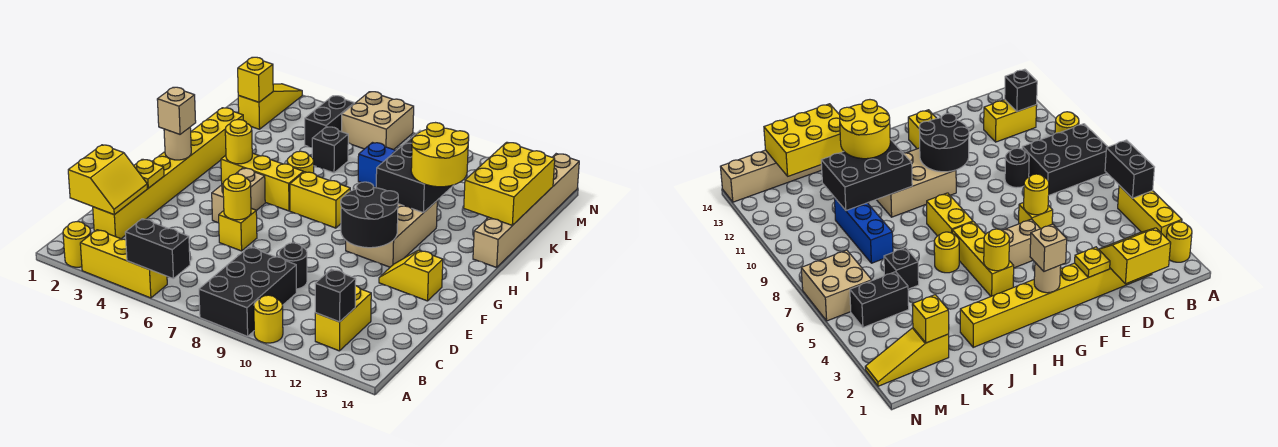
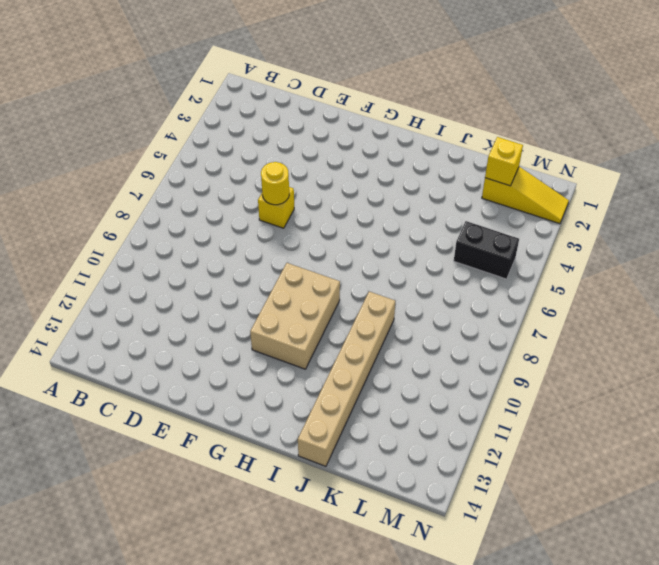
tan brick G9:H11 level 1 -> tan brick G10:I11 level 1
tan brick J9:J14 level 1 -> tan brick I14:N14 level 1
none -> yellow round brick A2 level 1
none -> yellow brick A3:A5 level 1
none -> black brick A8:C9 level 1
none -> yellow round brick A10 level 1

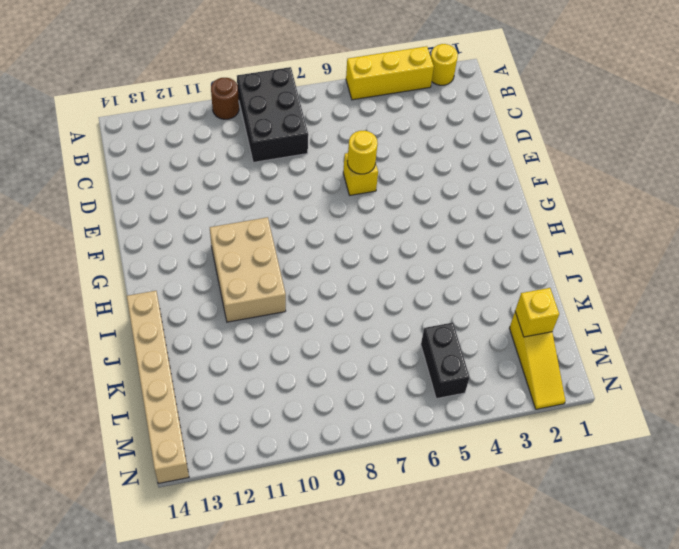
brown round brick A10 level 1 -> yellow round brick A10 level 1
none -> yellow brick B12:C12 level 1
none -> yellow brick C2:J2 level 1
none -> black round brick D9 level 1
none -> tan brick F5:G5 level 1

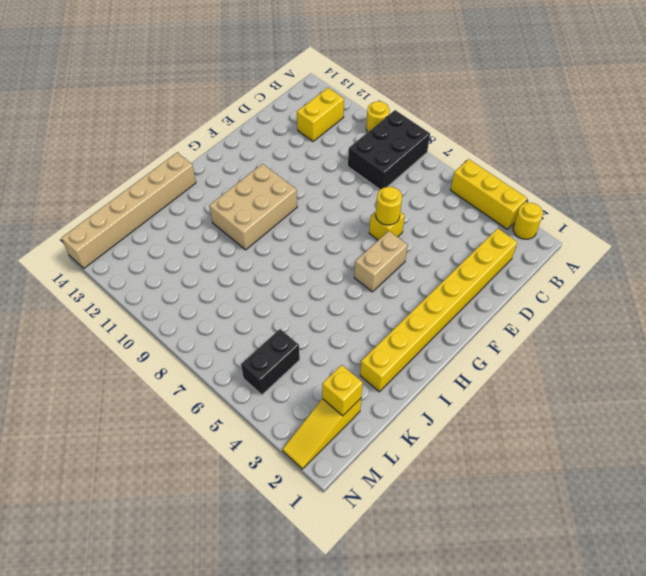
none -> black round brick D9 level 1
none -> yellow slope F12:F13 level 1 top 13
none -> yellow brick H4:H6 level 1
none -> yellow brick H7:H8 level 1

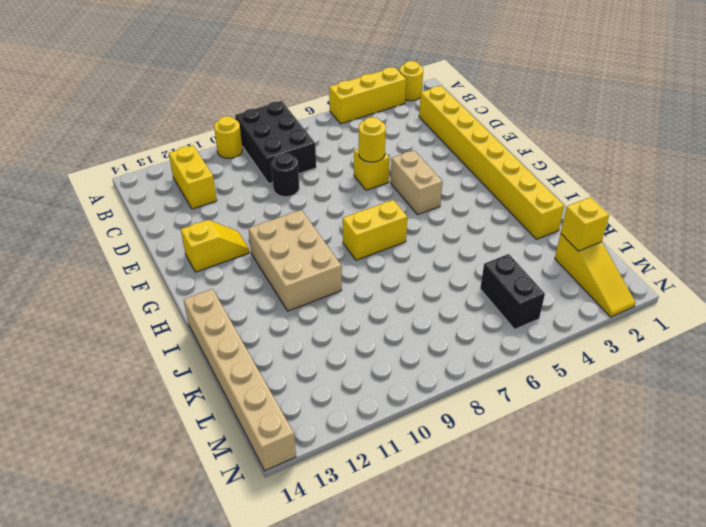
none -> yellow brick H4:H6 level 1
none -> yellow round brick I6 level 1
none -> black brick K6 level 1
none -> blue brick K8:K10 level 1

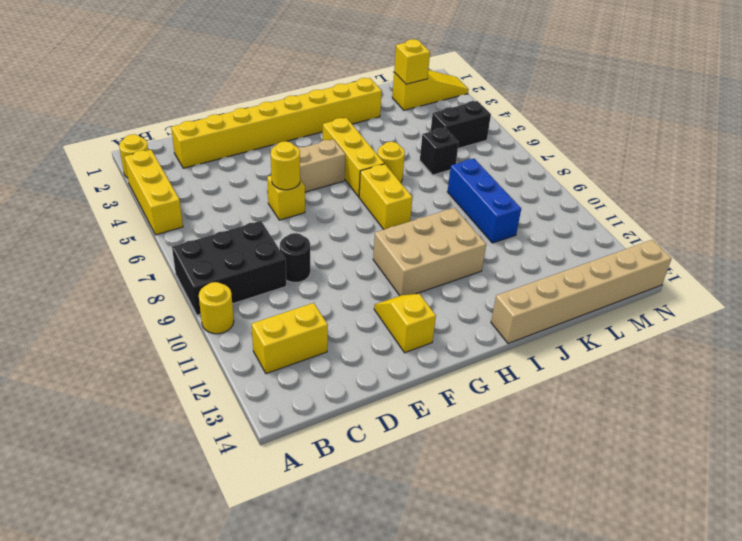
none -> tan brick M6:N7 level 1
none -> black brick A5:A6 level 2
none -> black brick B12 level 2
none -> yellow slope C1:D2 level 2 top 1

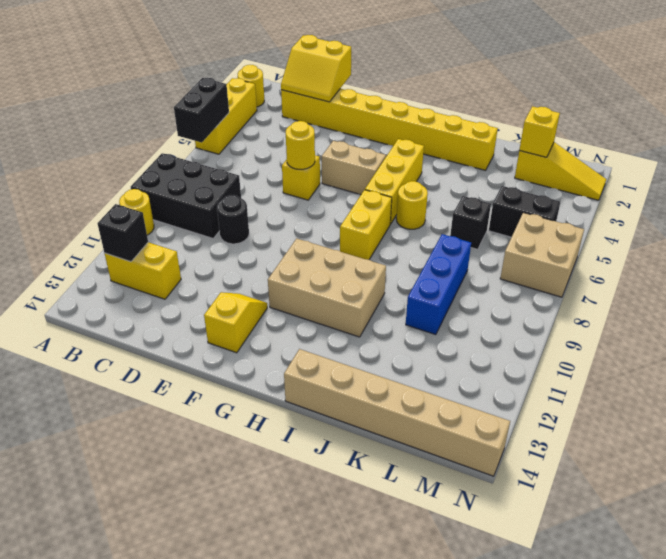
none -> yellow plate E2 level 2
none -> black round brick F10:G11 level 2
none -> tan round brick G2 level 2
none -> yellow round brick H4 level 2

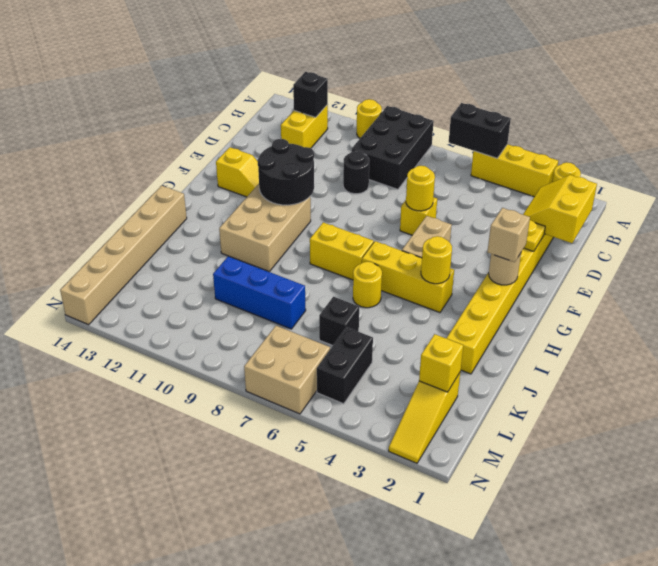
none -> black brick I10:K11 level 2
none -> yellow brick J13:L14 level 2
none -> yellow round brick I11:J12 level 3

